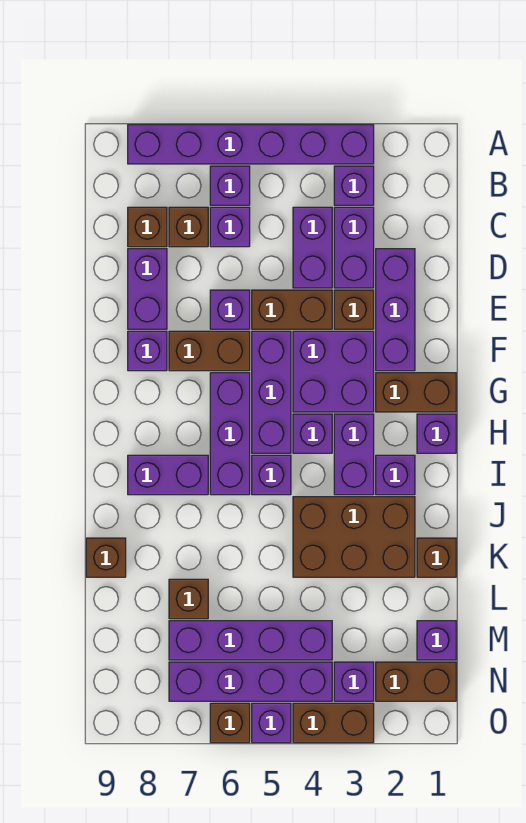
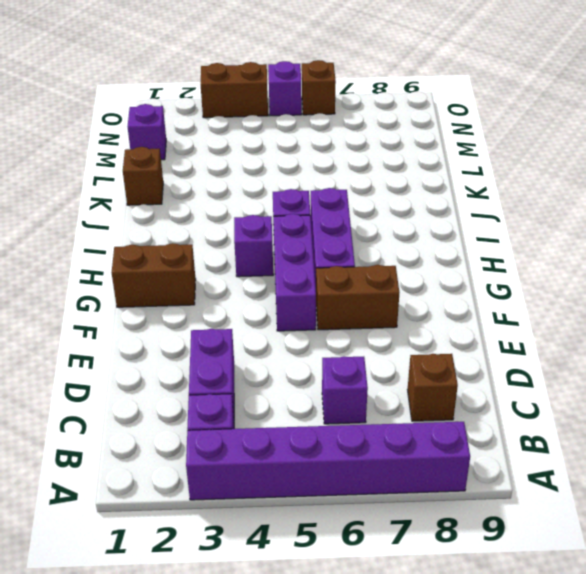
none -> purple brick B6 level 1
none -> purple brick C4:D4 level 1
none -> brown brick C7 level 1
none -> purple brick D2:F2 level 1

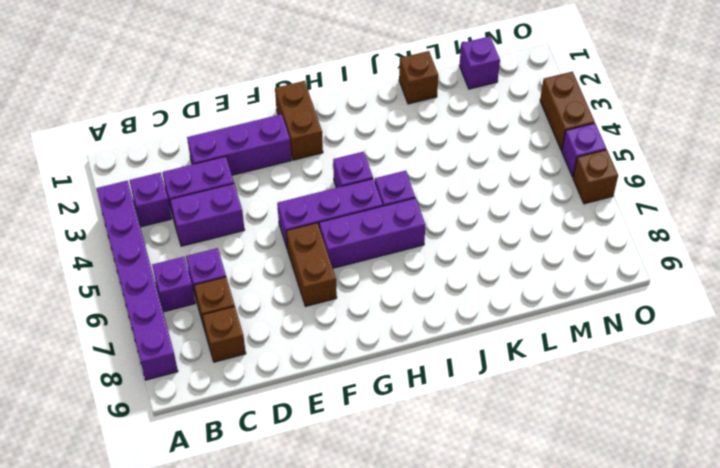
none -> purple brick D8:E8 level 1
none -> brown brick E3 level 1
none -> brown brick E4:E5 level 1
none -> purple brick E6 level 1

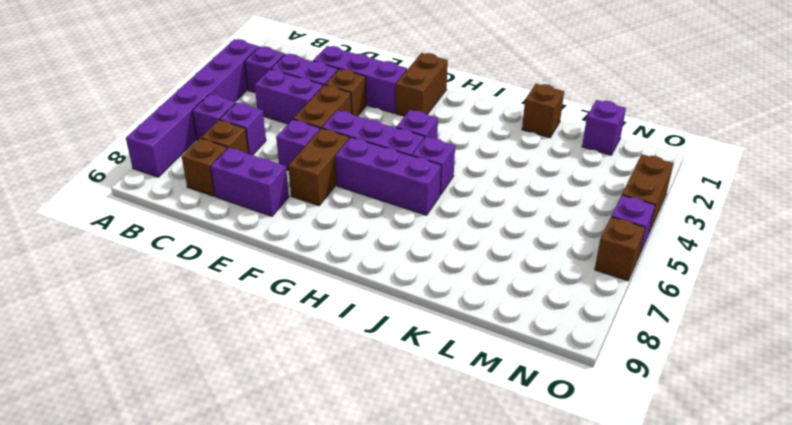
none -> purple brick F3:G4 level 1
none -> purple brick F8 level 1
none -> purple brick H1 level 1
none -> purple brick H3:I3 level 1

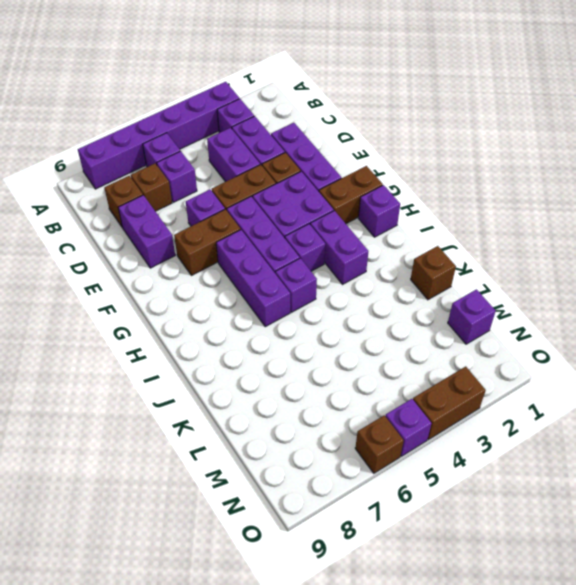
none -> purple brick F8 level 1
none -> purple brick I2 level 1
none -> purple brick I7:I8 level 1
none -> brown brick J2:K4 level 1

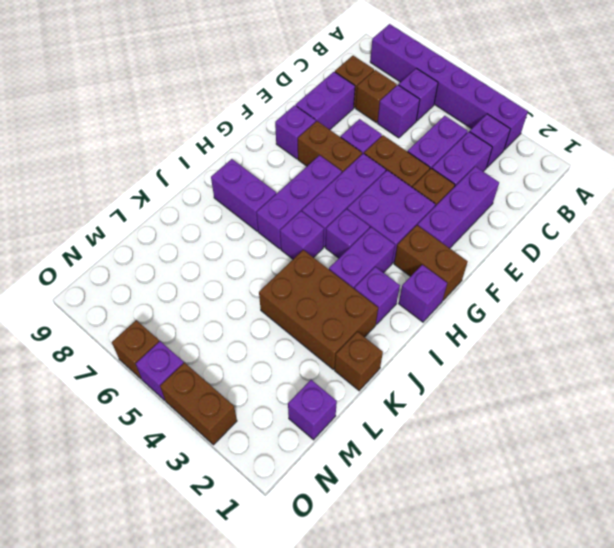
none -> brown brick K9 level 1
none -> brown brick L7 level 1
none -> purple brick M4:M7 level 1
none -> brown brick N1:N2 level 1

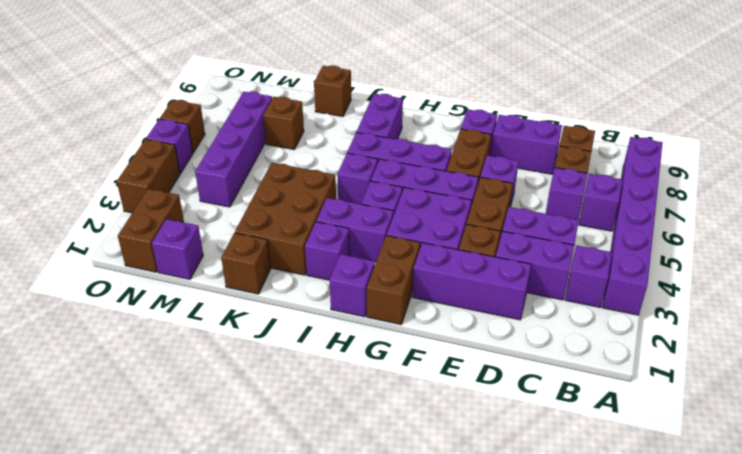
none -> purple brick N3 level 1
none -> purple brick N4:N7 level 1

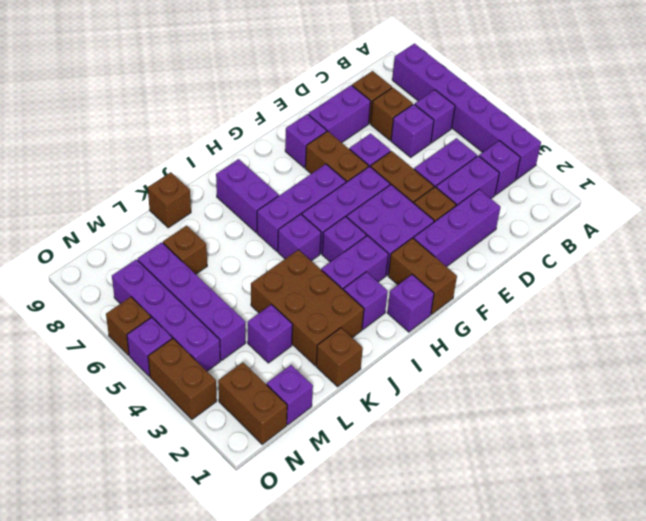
purple brick L3 level 1 -> purple brick N3 level 1

